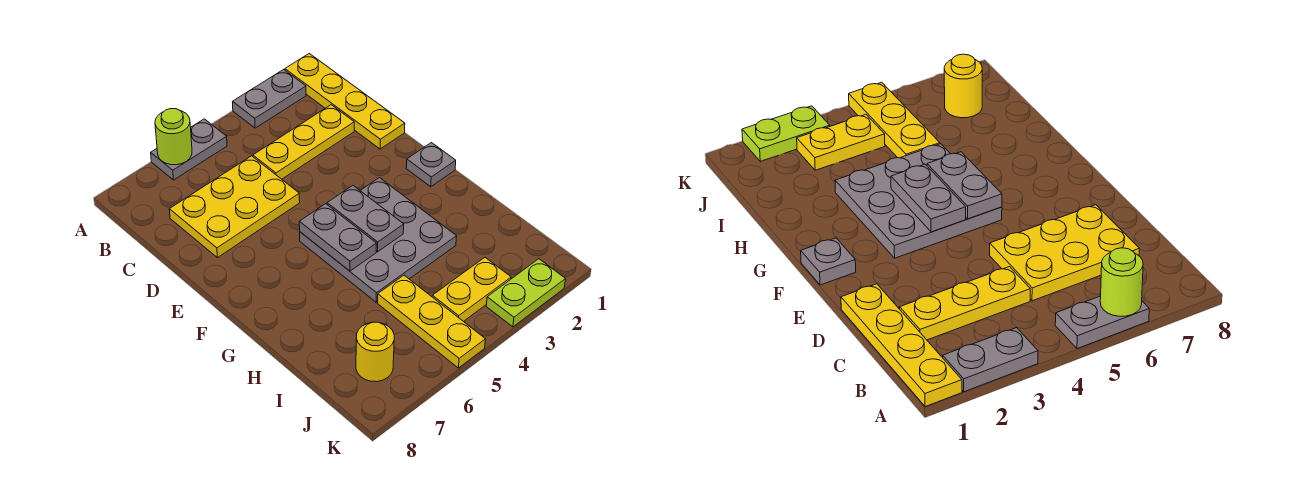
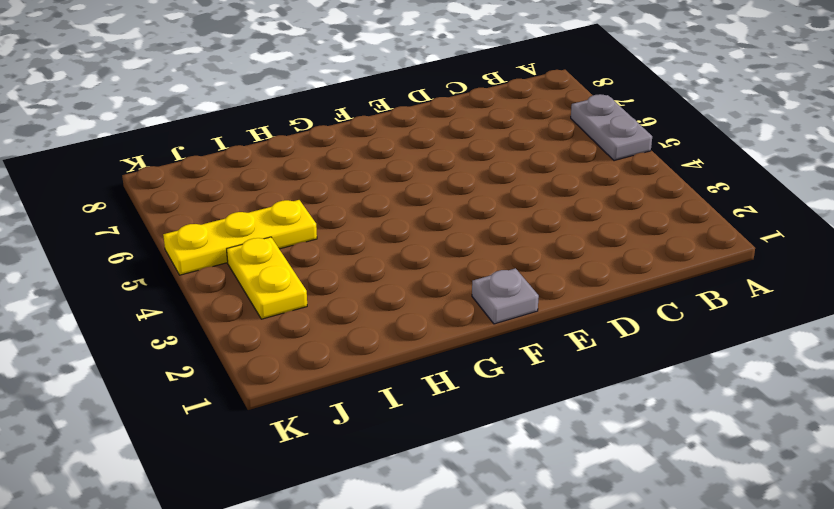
none -> yellow plate A1:D1 level 1
none -> grey plate A2:A3 level 1
none -> yellow plate C2:C4 level 1

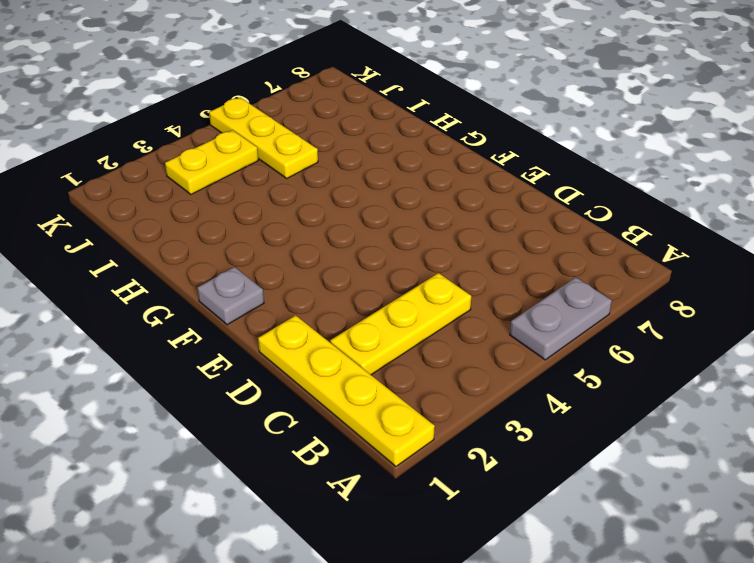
none -> grey plate A2:A3 level 1
none -> yellow plate C5:D7 level 1
none -> grey plate F3:H5 level 1

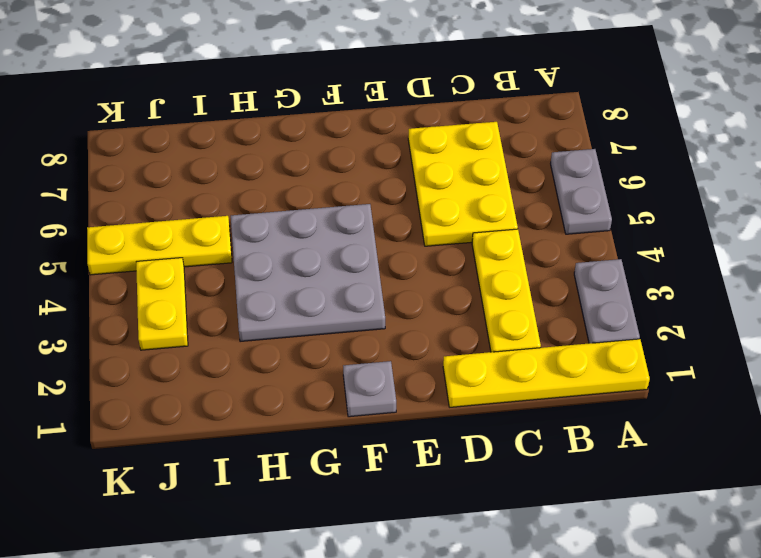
none -> yellow round brick J7 level 1
none -> lime plate K2:K3 level 1
none -> lime round brick A6 level 2

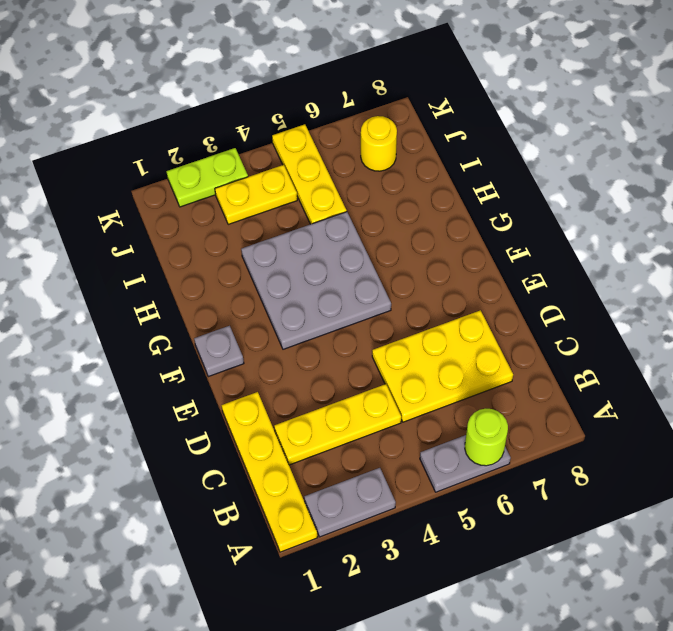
none -> grey plate F4:G4 level 2
none -> grey plate F5:G5 level 2

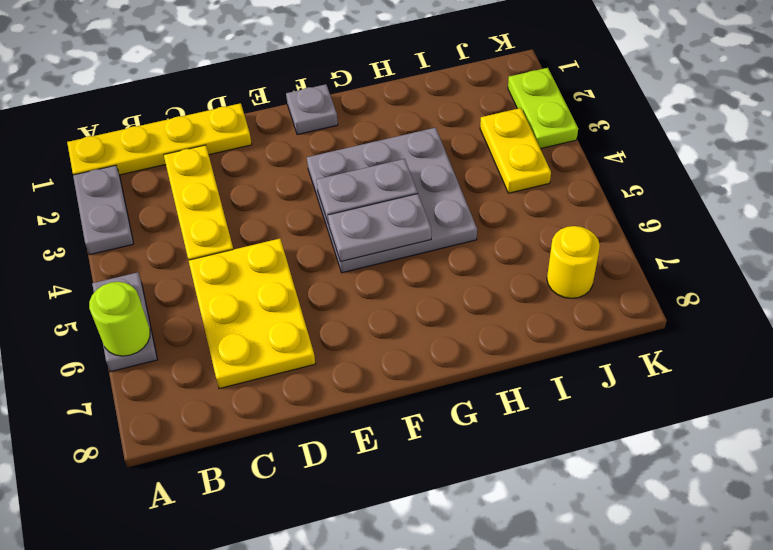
none -> yellow plate I5:K5 level 1

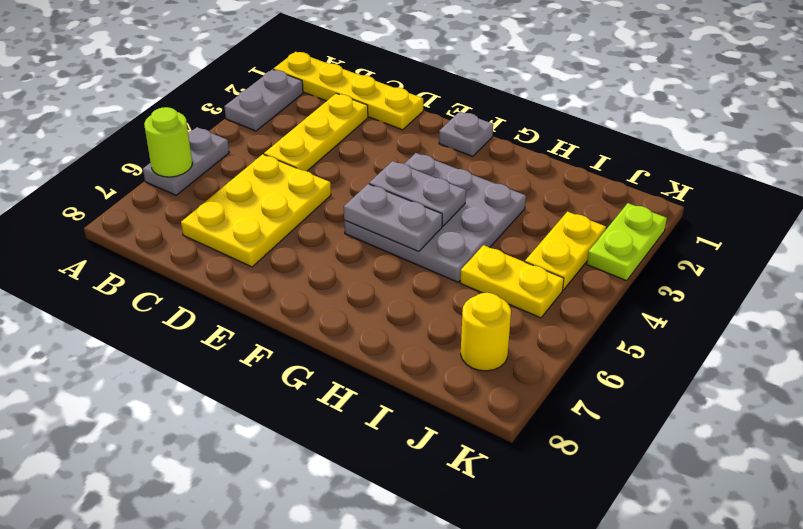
yellow plate I5:J5 level 1 -> yellow plate I5:K5 level 1

